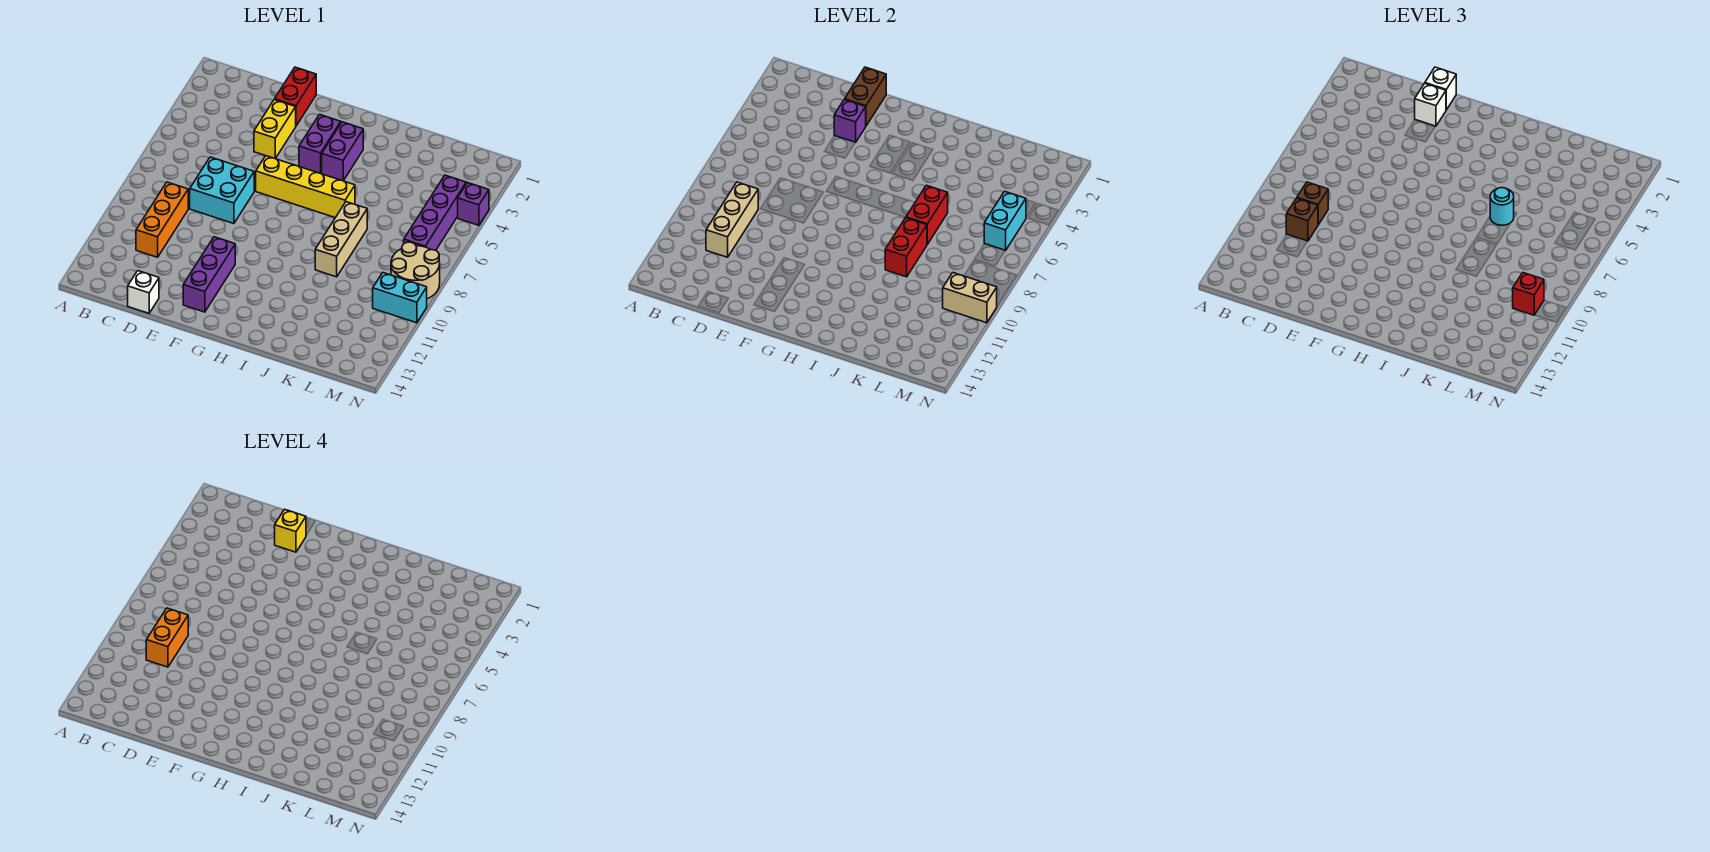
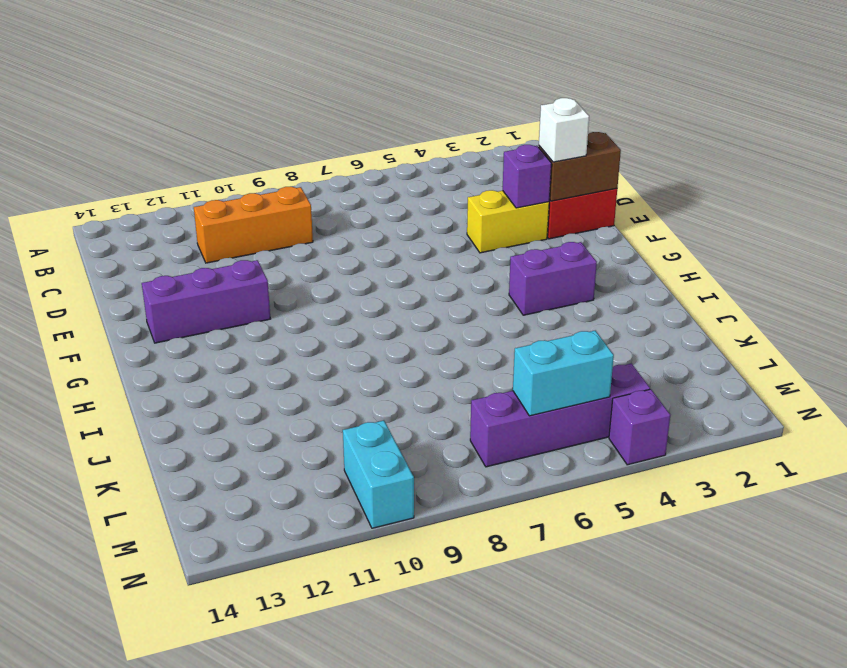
none -> cyan brick D7:E8 level 1
none -> white brick D14 level 1
none -> yellow brick F6:I6 level 1

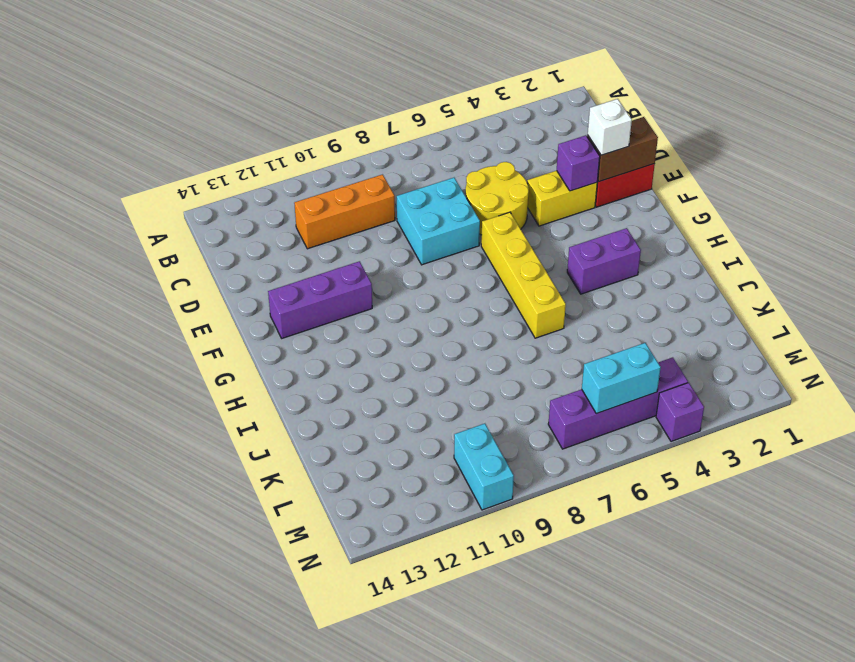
yellow round brick D5:E6 level 1 -> none
none -> white brick D14 level 1
none -> purple brick G3:G4 level 1
none -> tan brick J7:J9 level 1

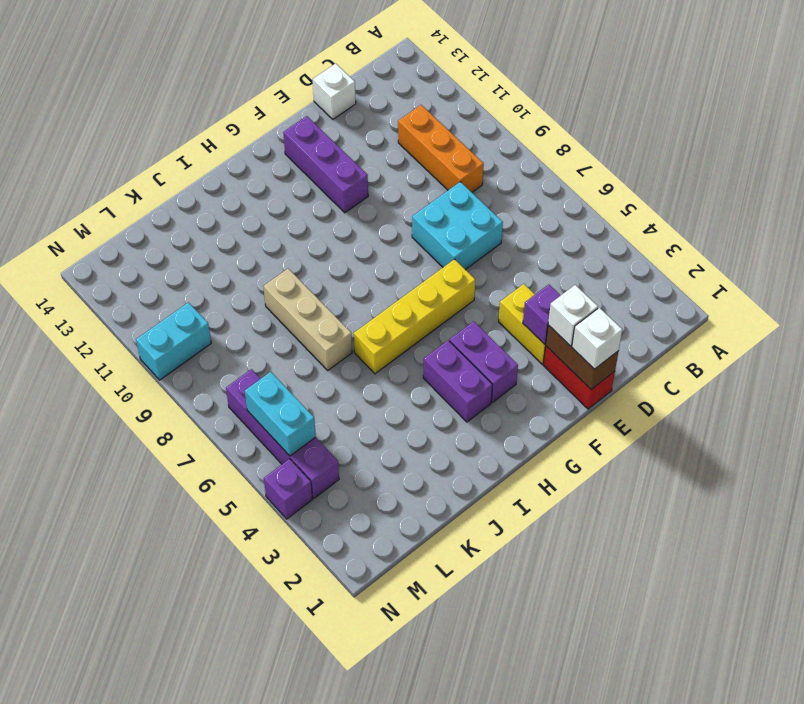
none -> tan round brick M8:N9 level 1
none -> tan brick C9:C11 level 2
none -> red brick J6:J7 level 2

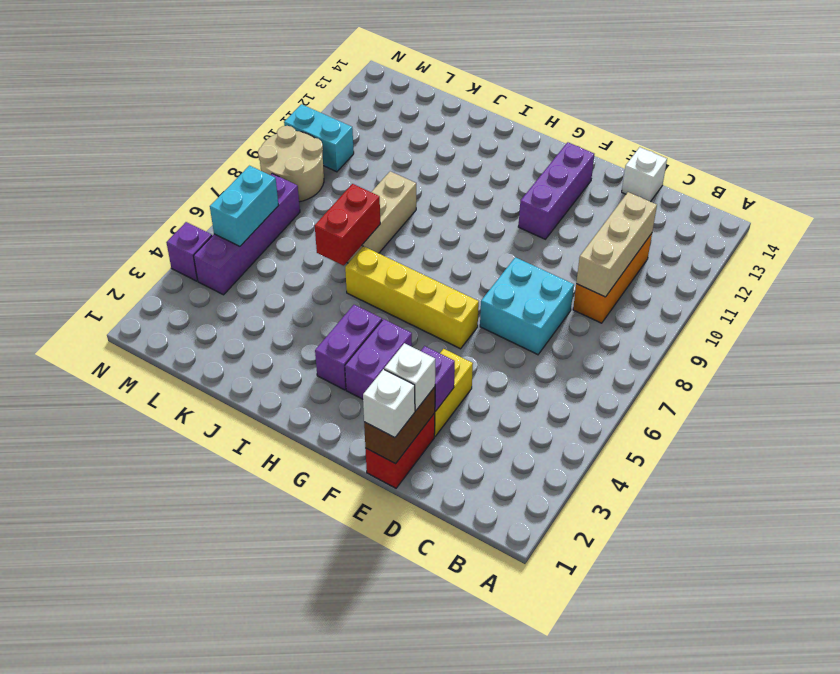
none -> red brick J8:J9 level 2
none -> tan brick M10:N10 level 2
none -> brown brick C9 level 3

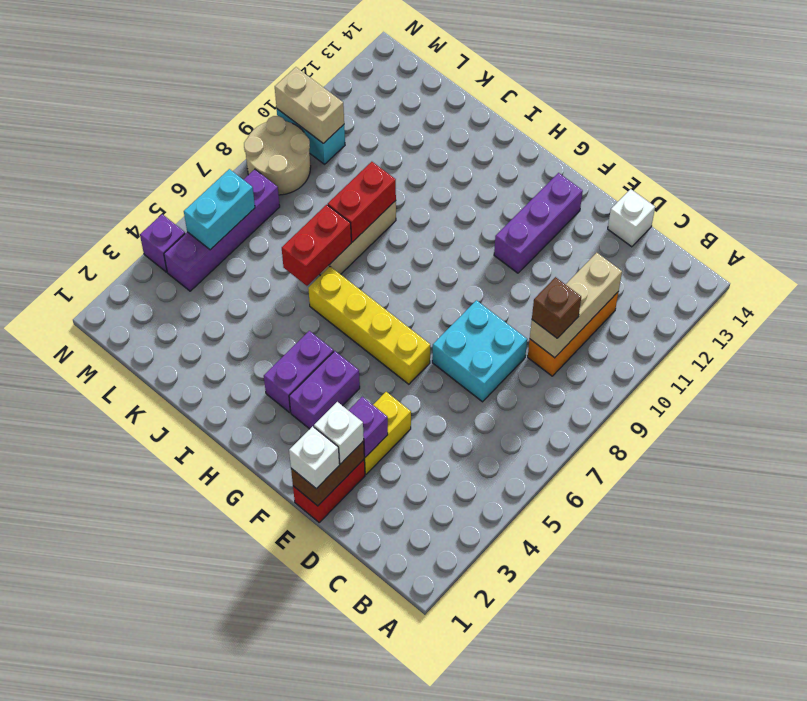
none -> brown brick C10 level 3
none -> cyan round brick J6 level 3
none -> red brick M10 level 3

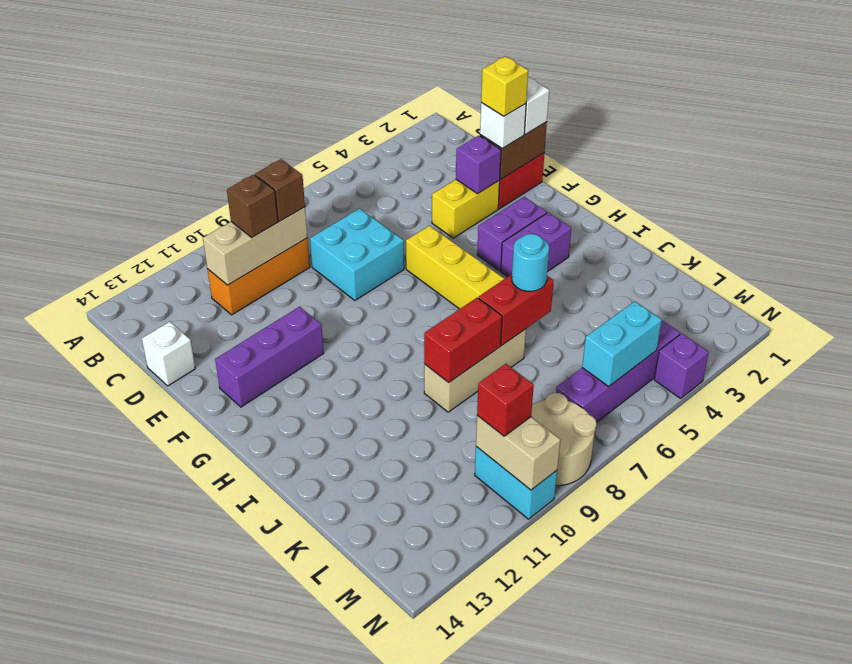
none -> orange brick C9:C10 level 4

